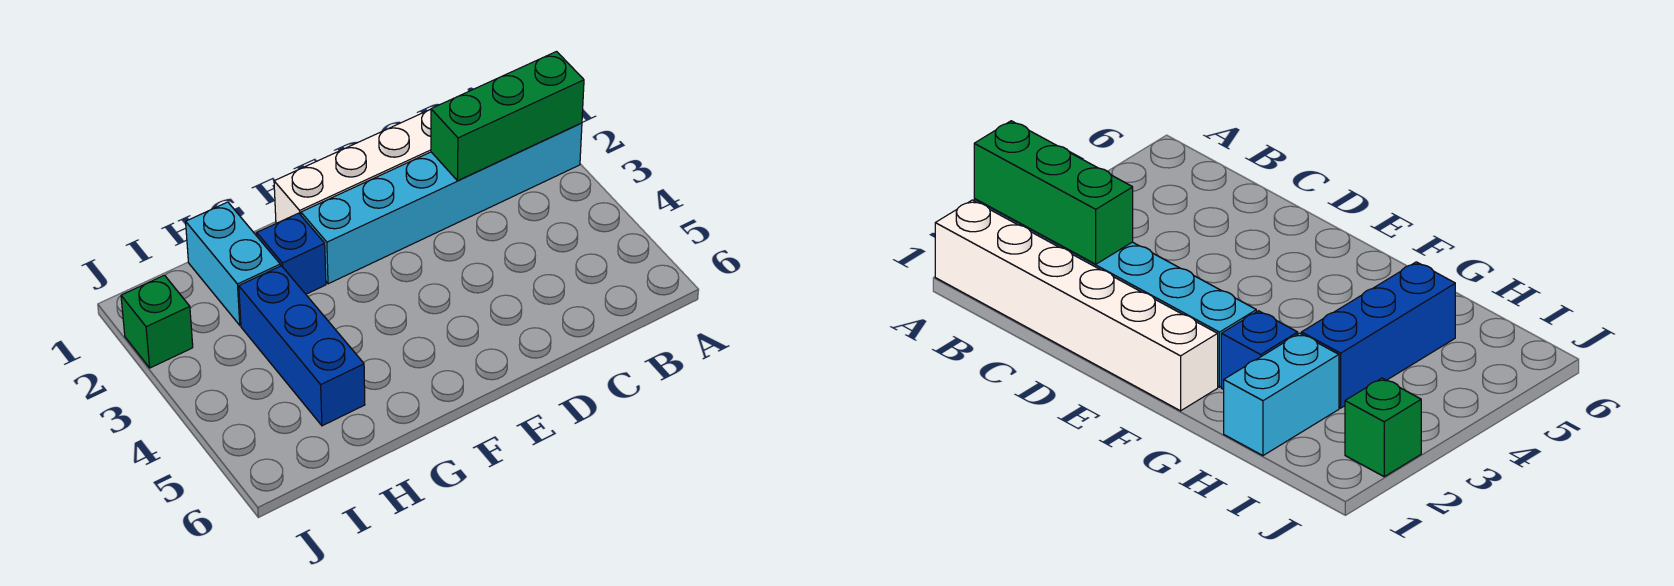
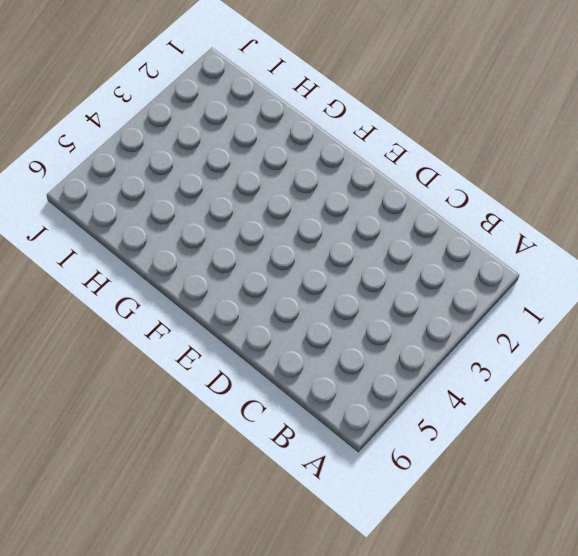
none -> white brick A1:F1 level 1
none -> cyan brick A2:F2 level 1

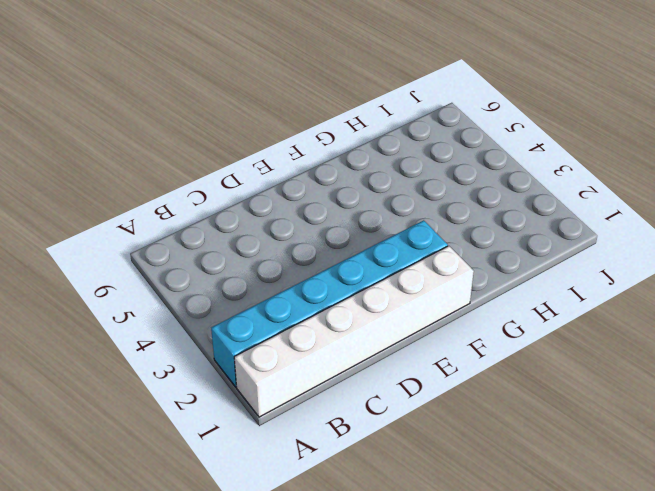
none -> blue brick G2 level 1
none -> cyan brick H1:H2 level 1

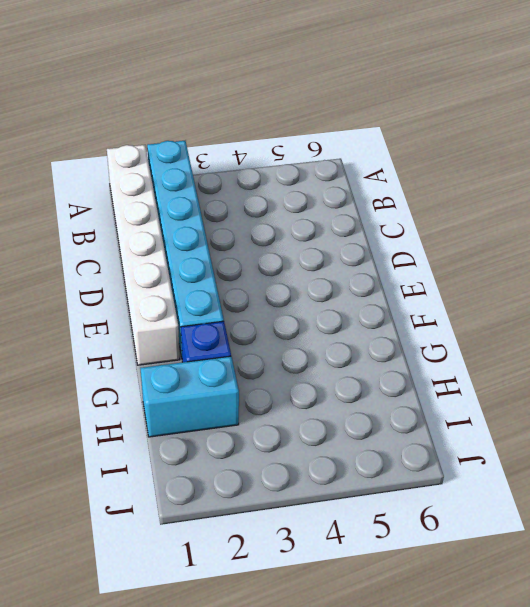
none -> blue brick H3:H5 level 1
none -> green brick J2 level 1

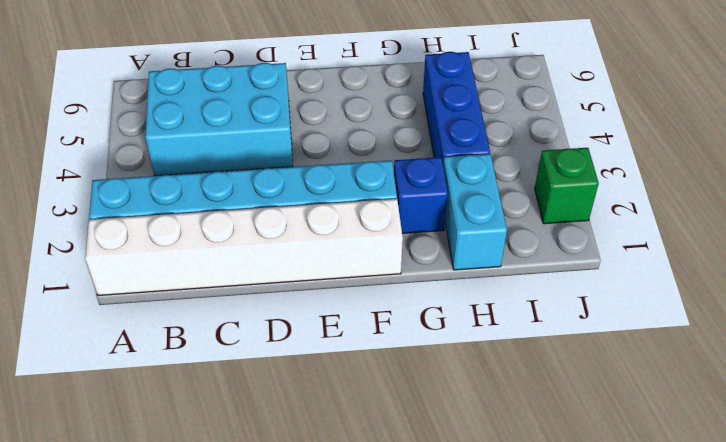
cyan brick B4:D5 level 1 -> none
none -> green brick A2:C2 level 2

